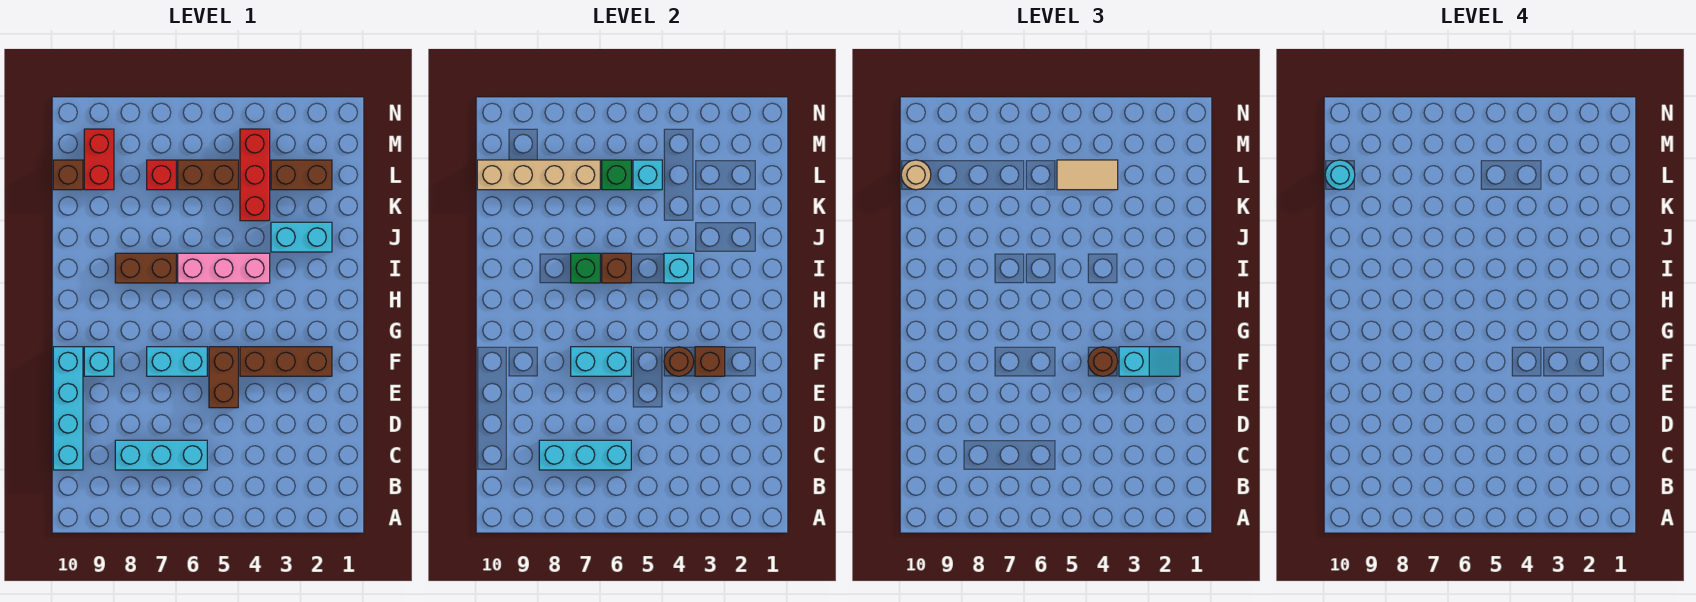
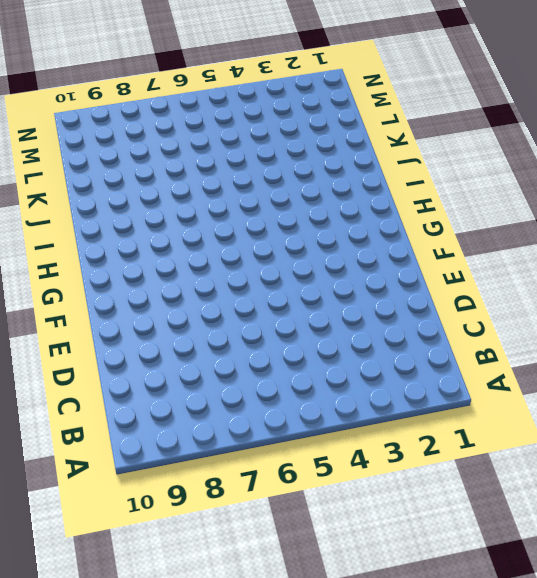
none -> cyan brick C6:C8 level 1
none -> cyan brick C10:F10 level 1
none -> brown brick E5:F5 level 1
none -> brown brick F2:F4 level 1

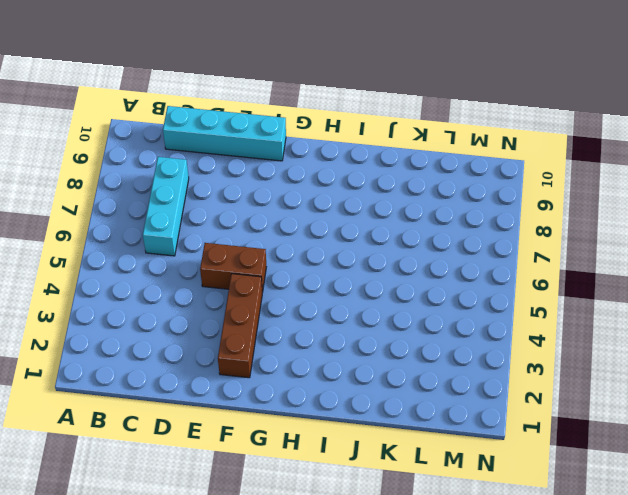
none -> cyan brick F6:F7 level 1
none -> cyan brick F9 level 1
none -> pink brick I4:I6 level 1
none -> brown brick I7:I8 level 1

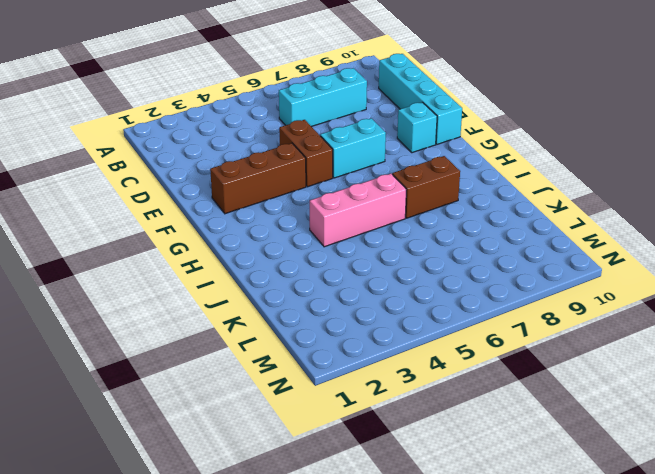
none -> cyan brick J2:J3 level 1
none -> red brick K4:M4 level 1
none -> brown brick L2:L3 level 1
none -> brown brick L5:L6 level 1

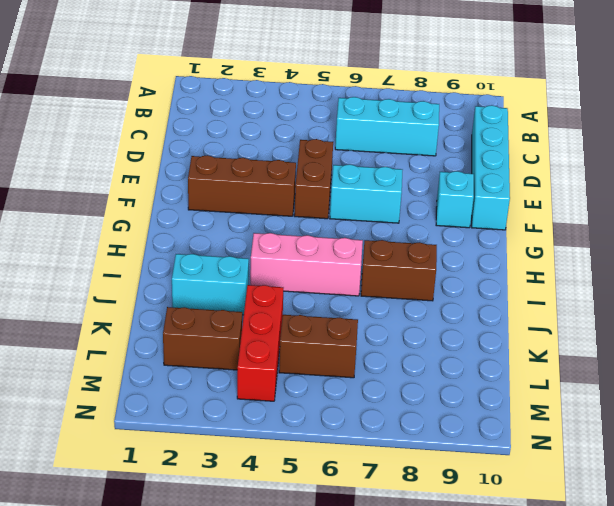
none -> red brick L7 level 1
none -> red brick L9:M9 level 1
none -> brown brick L10 level 1
none -> cyan brick C6:C8 level 2

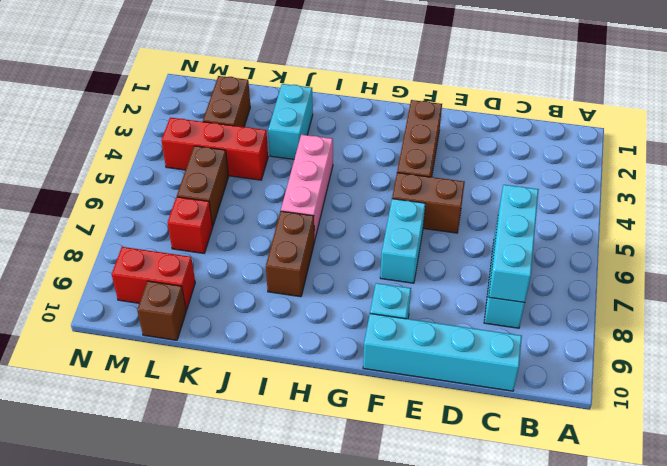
none -> brown brick F3 level 2
none -> brown round brick F4 level 2
none -> cyan brick F6:F7 level 2
none -> cyan brick I4 level 2

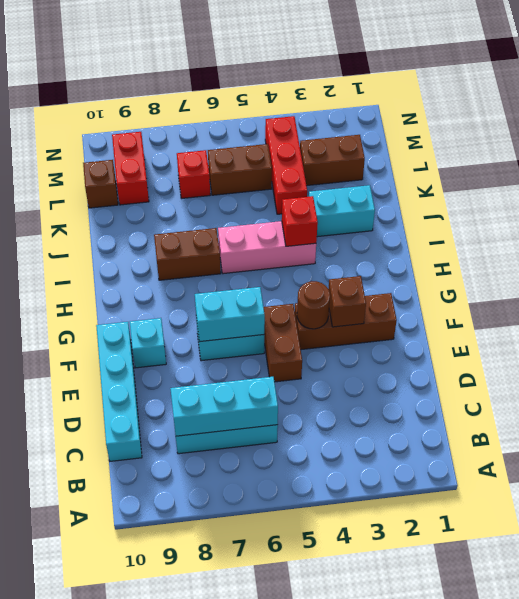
red brick I4 level 2 -> cyan brick I4 level 2
none -> brown brick I6 level 2
none -> green brick I7 level 2
none -> cyan brick L5 level 2
none -> green brick L6 level 2

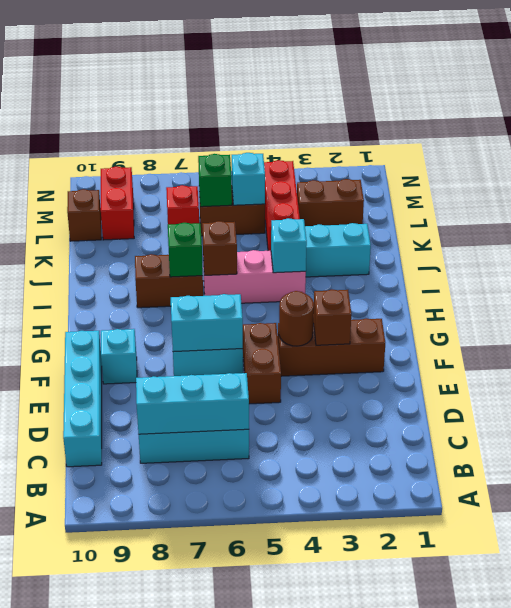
none -> tan brick L7:L10 level 2
none -> cyan slope F2:F3 level 3 top 3
none -> brown round brick F4 level 3
none -> tan tile L4:L5 level 3

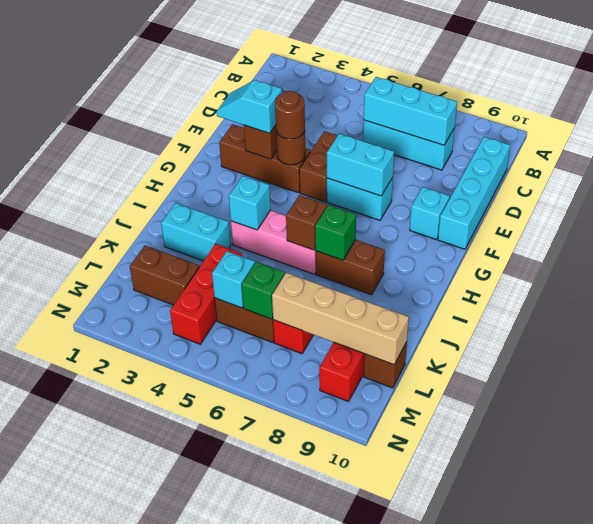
none -> tan tile L4:L5 level 3
none -> tan round brick L10 level 3
none -> cyan round brick L10 level 4

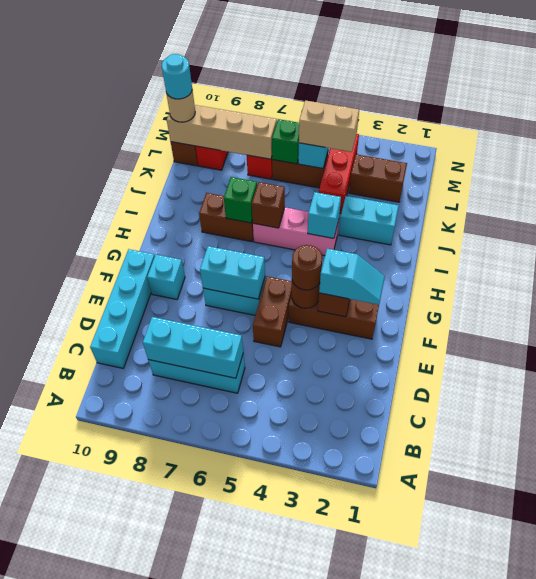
tan brick L4:L5 level 3 -> tan tile L4:L5 level 3

